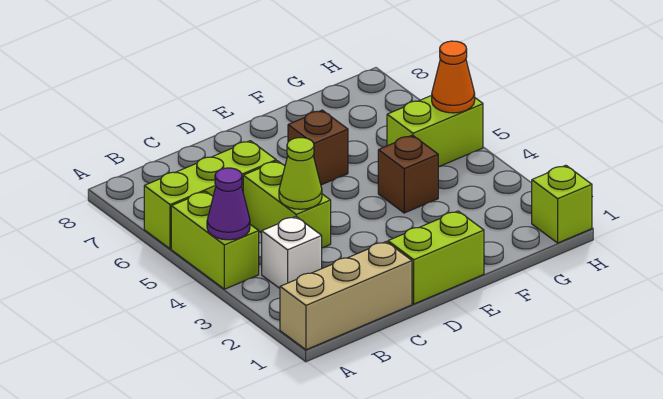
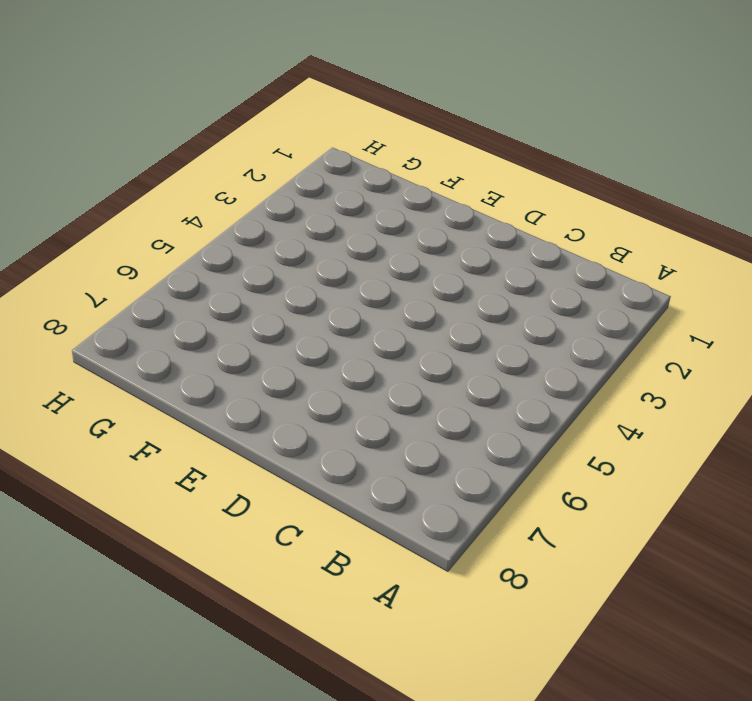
none -> tan brick A1:C1 level 1
none -> lime brick A4:A5 level 1
none -> lime brick A6:C6 level 1

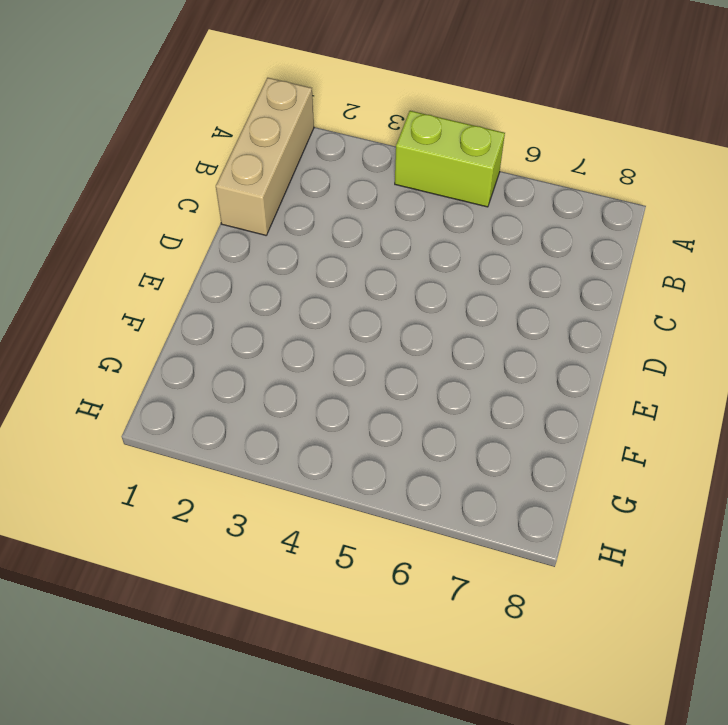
none -> lime brick A6:C6 level 1
none -> white brick B3 level 1
none -> lime brick C4:C5 level 1

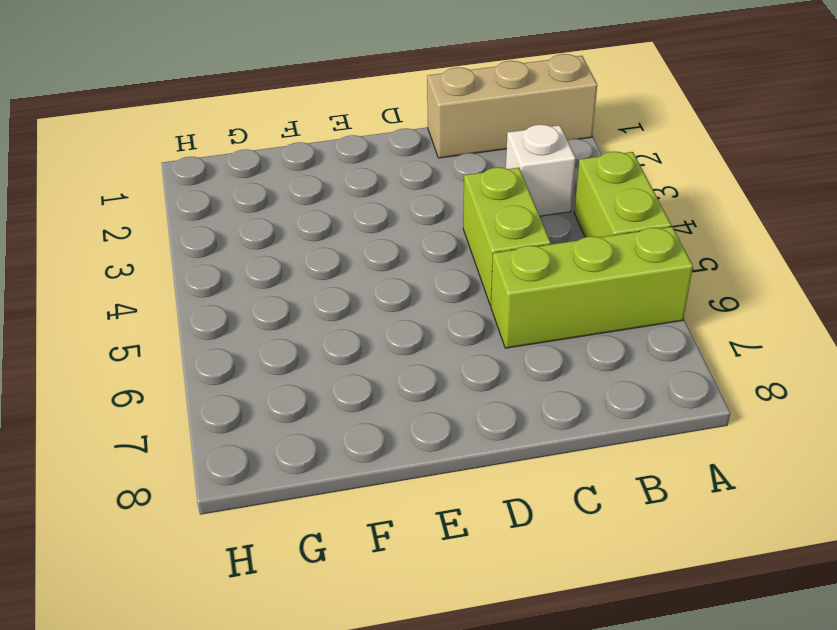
none -> lime brick D1:E1 level 1
none -> brown brick E6 level 1
none -> brown brick F4 level 1

